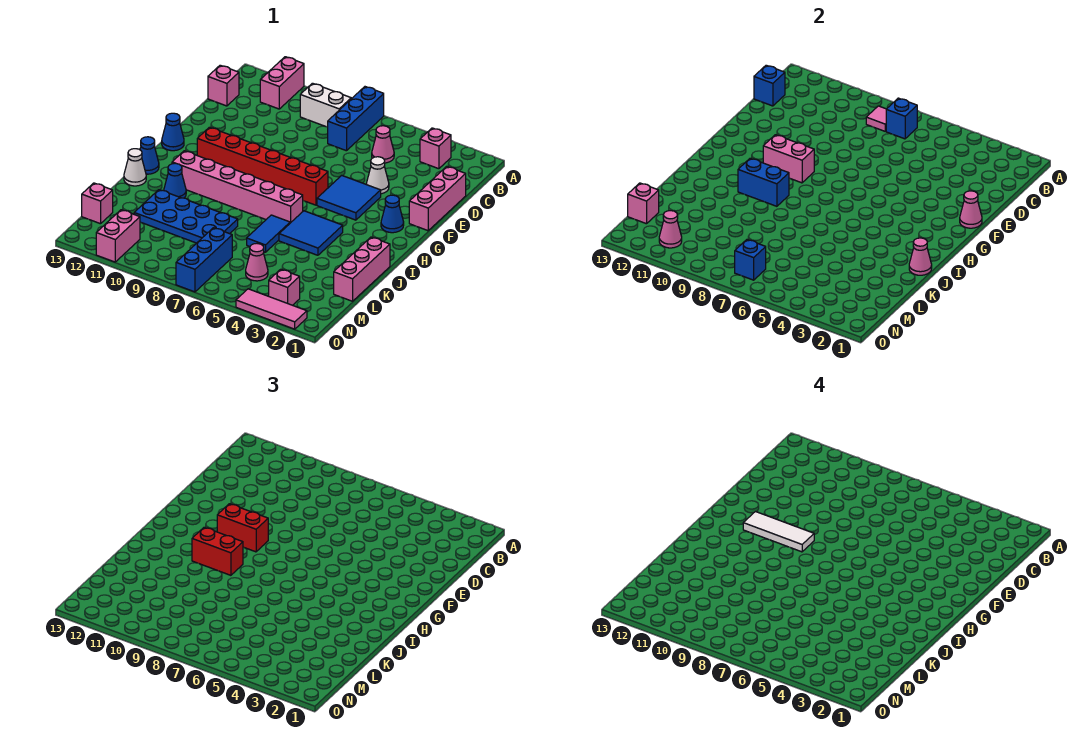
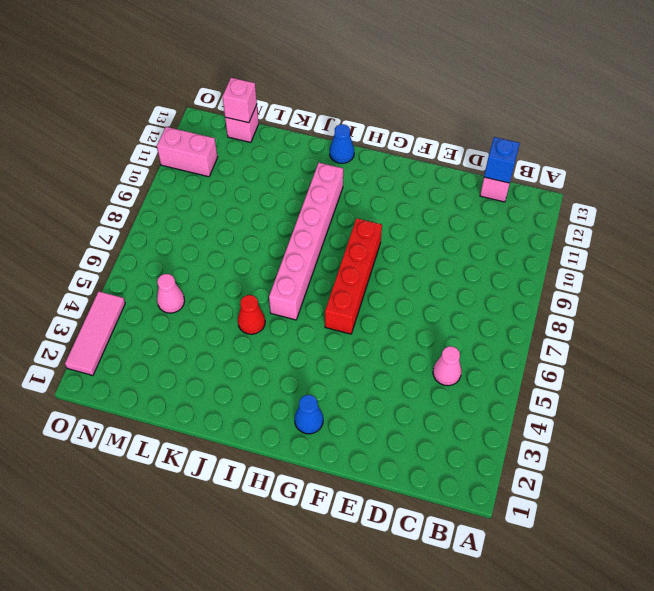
red brick G6:G9 level 1 -> red brick G6:G11 level 1
red cone J5 level 1 -> blue tile I4:J5 level 1
none -> blue brick A7:C7 level 1
none -> pink brick A11:B11 level 1
none -> pink brick B3 level 1
none -> white brick B8:B9 level 1

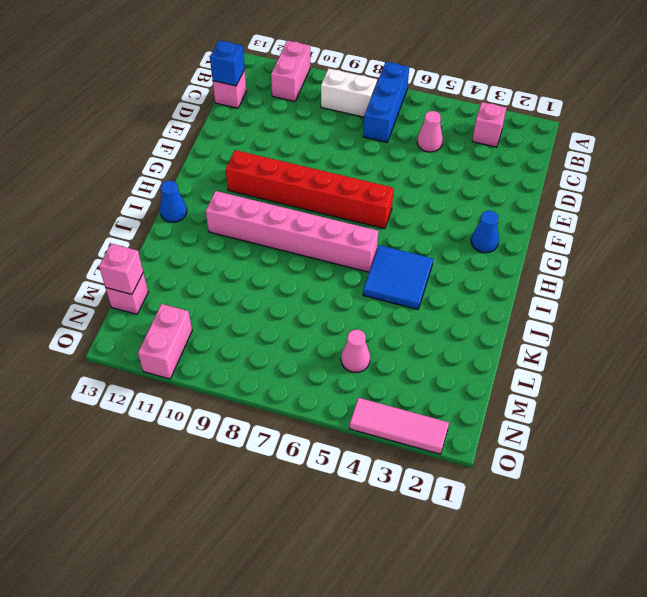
none -> pink brick D1:F1 level 1
none -> white cone E4 level 1
none -> blue tile F4:G5 level 1
none -> blue cone G13 level 1

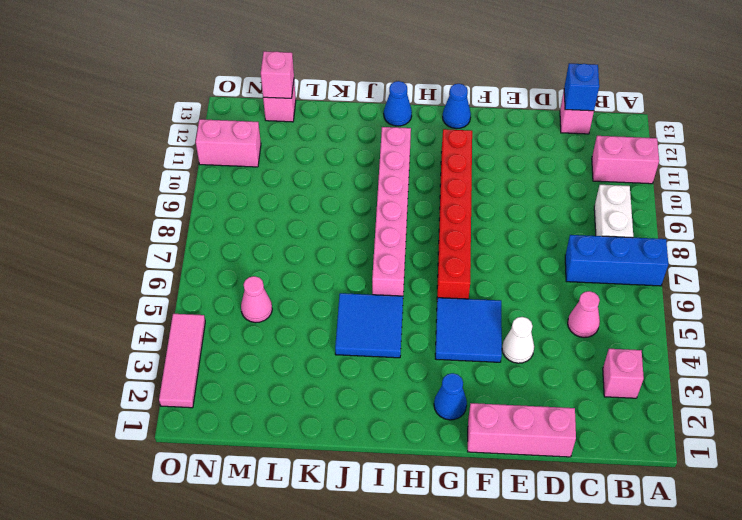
none -> pink brick J1:L1 level 1
none -> blue tile J6:K6 level 1
none -> blue cone J11 level 1
none -> white cone J13 level 1

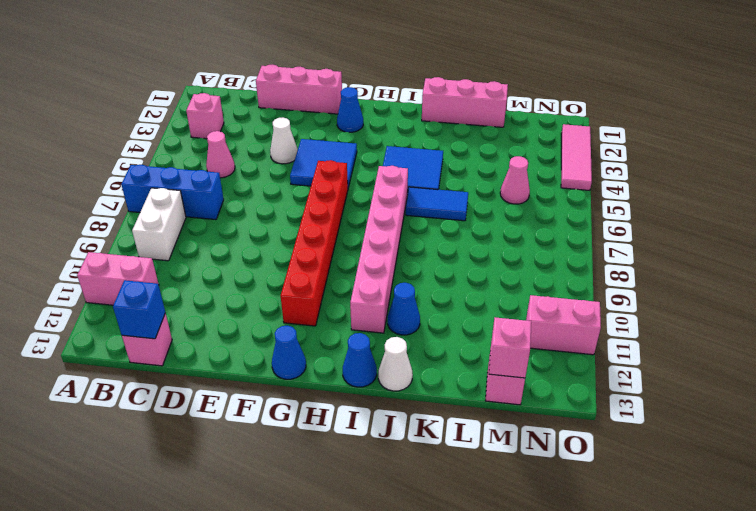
none -> blue plate K8:L11 level 1
none -> blue brick M7:O7 level 1
none -> pink brick N3 level 1
none -> blue brick B7 level 2

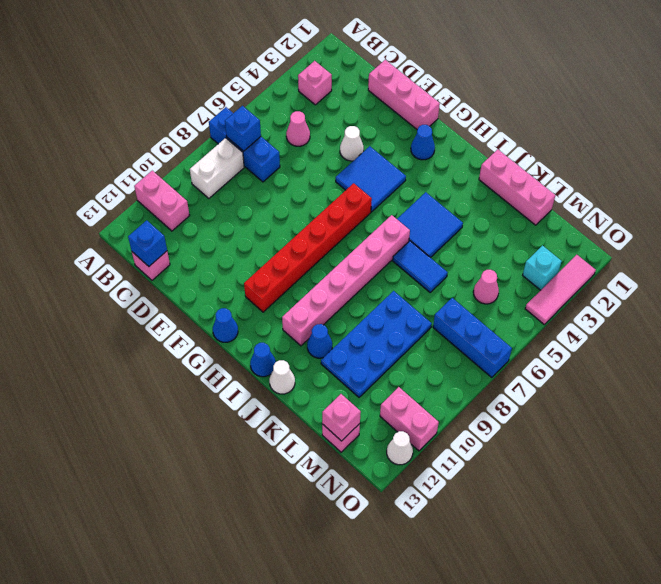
cyan brick N3 level 1 -> pink brick N3 level 1
white cone O12 level 1 -> none
none -> pink tile B8 level 2
none -> pink cone F1 level 2
none -> pink brick G9:G10 level 2
none -> blue brick I9:I10 level 2

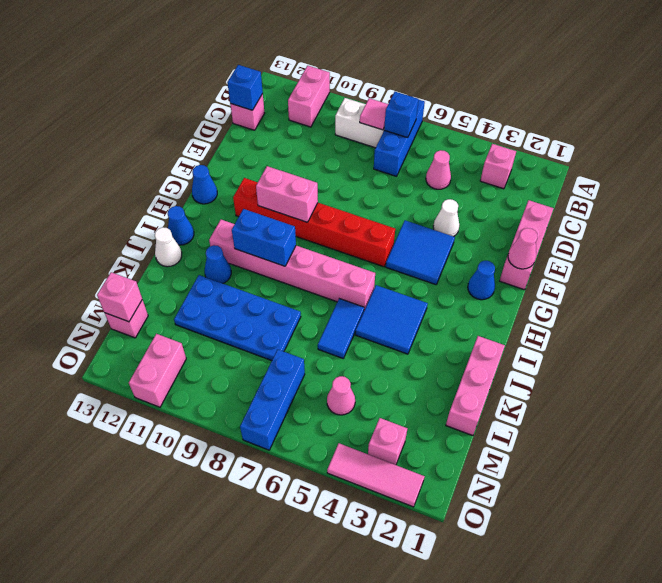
none -> pink cone J1 level 2
none -> blue brick N7 level 2
none -> pink cone N11 level 2
none -> red brick G9:G10 level 3

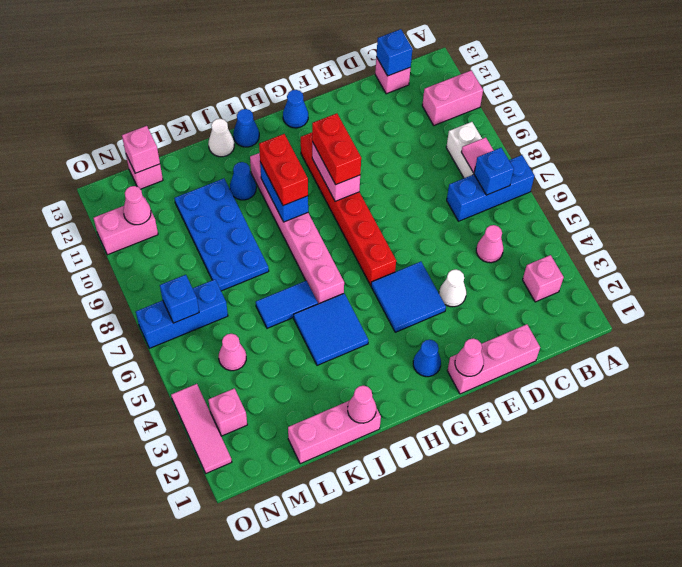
none -> white tile G9:G11 level 4

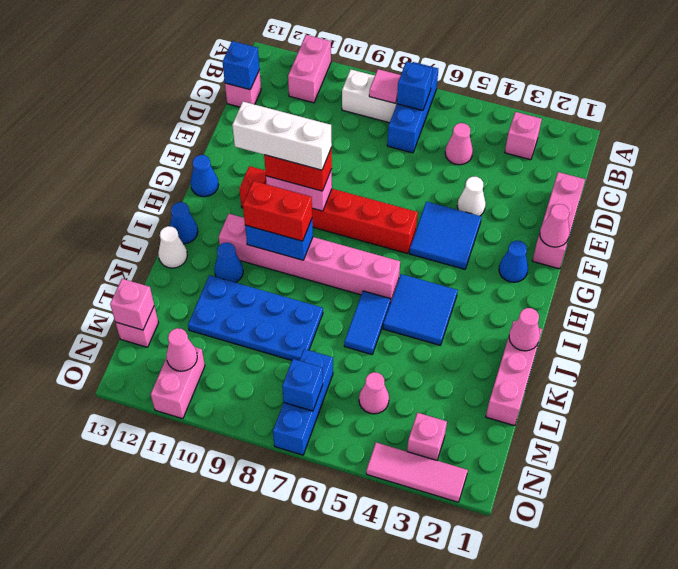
white brick G9:G11 level 4 -> white tile G9:G11 level 4

